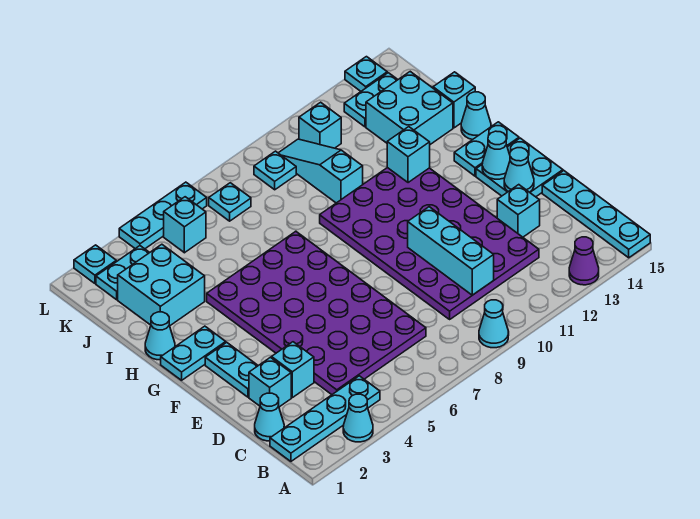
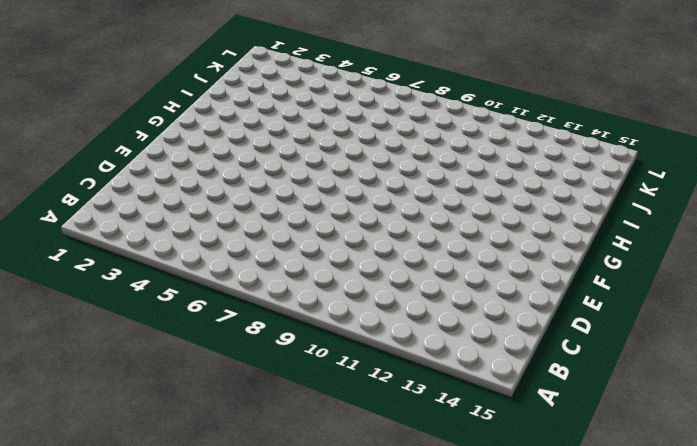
none -> cyan cone A3 level 1
none -> cyan cone A9 level 1
none -> purple cone A13 level 1
none -> cyan plate A15:D15 level 1

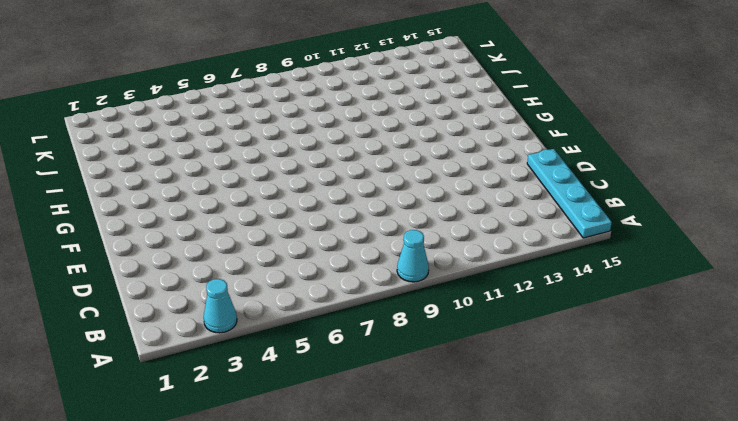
none -> purple cone A13 level 1
none -> cyan plate B1:B4 level 1
none -> cyan cone C1 level 1
none -> purple plate C4:H7 level 1

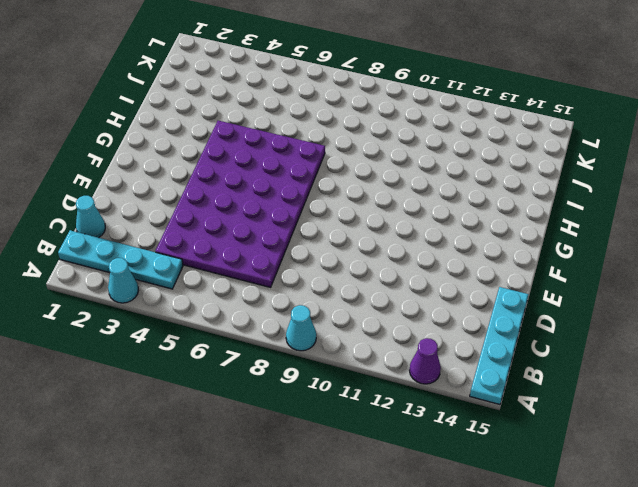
none -> purple plate C9:H12 level 1
none -> cyan brick D2 level 1
none -> cyan brick D3 level 1
none -> cyan brick D13 level 1

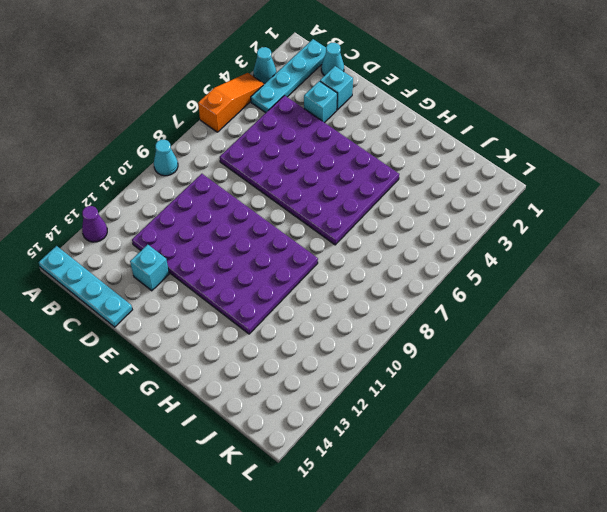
orange slope A4:A6 level 1 top 6 -> none
none -> cyan plate E2:F2 level 1
none -> cyan plate E14:F15 level 1
none -> cyan plate G1:G2 level 1
none -> cyan plate G14:G15 level 1

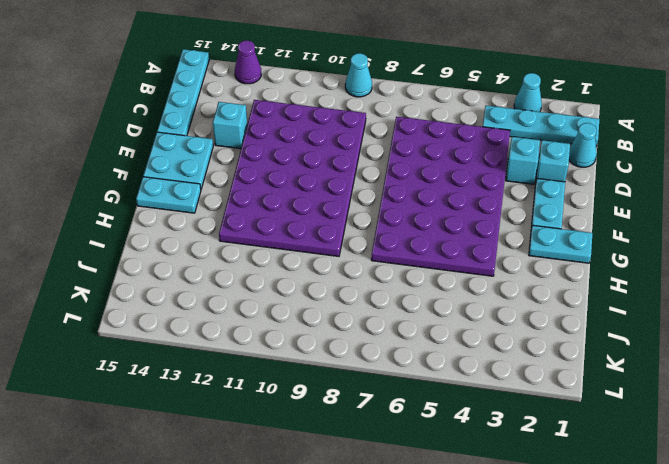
none -> cyan cone H1 level 1
none -> cyan cone H15 level 1
none -> cyan brick I2:J3 level 1
none -> cyan slope I10:K10 level 1 top I

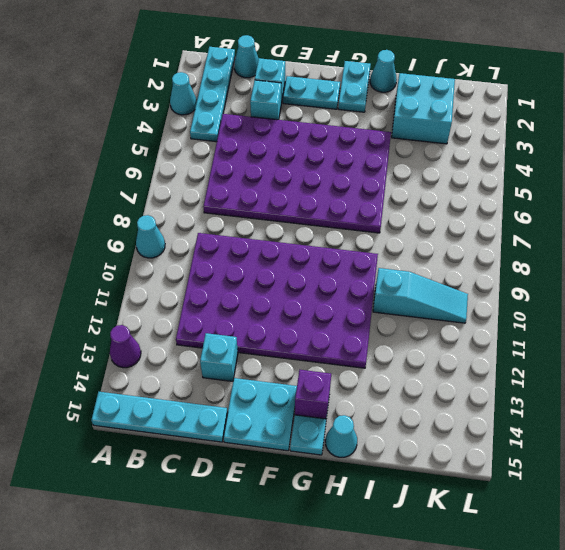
purple brick G14 level 2 -> none
none -> cyan brick I13:J14 level 1
none -> cyan brick I15 level 1
none -> cyan plate K2:K3 level 1
none -> cyan brick K5 level 1

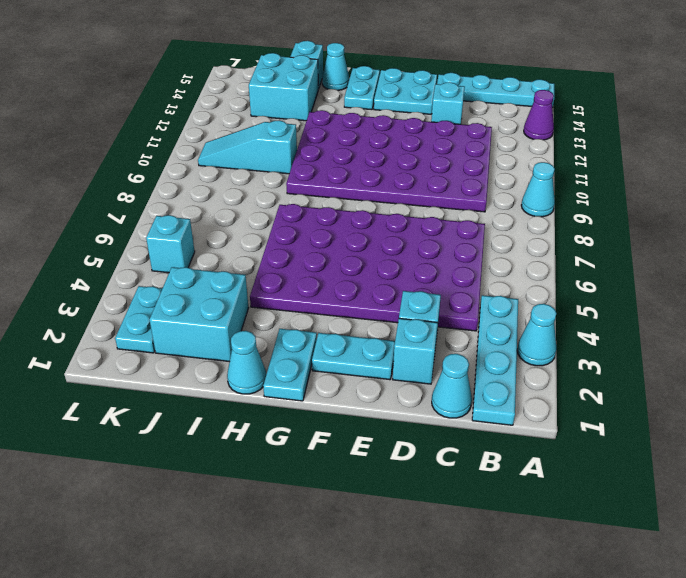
none -> cyan plate K7 level 1
none -> cyan plate K9 level 1
none -> cyan brick K11 level 1
none -> cyan plate K13:K14 level 1

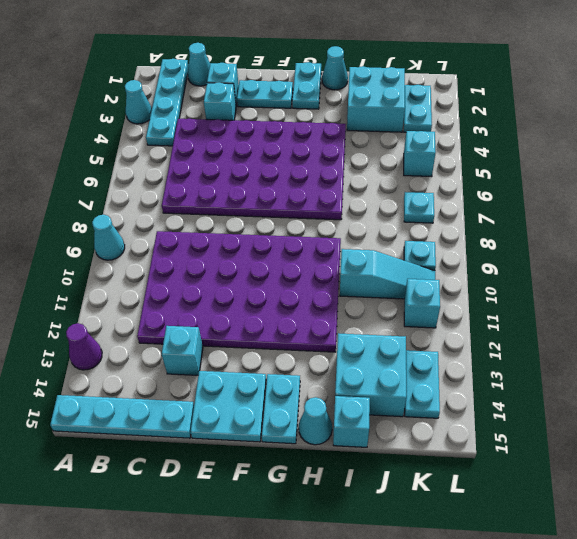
none -> cyan plate L2 level 1
none -> cyan plate L4:L6 level 1
none -> cyan plate L14 level 1
none -> cyan brick C10:E10 level 2

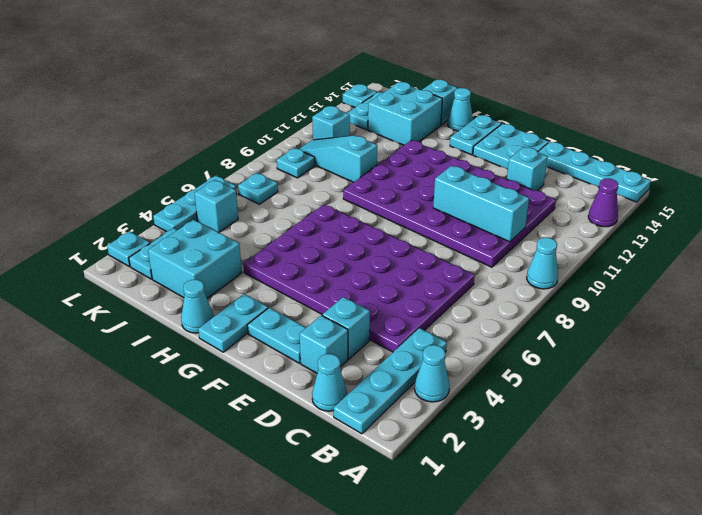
none -> cyan cone E14 level 2
none -> cyan cone F14 level 2
none -> cyan brick H12 level 2

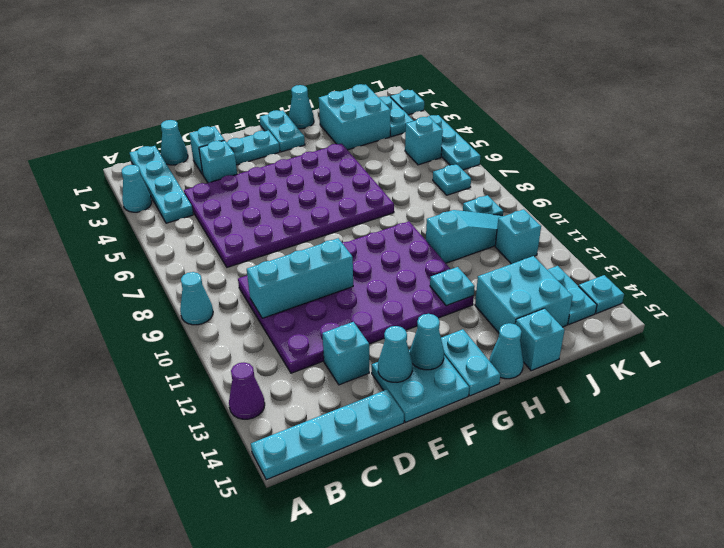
cyan plate H12 level 2 -> cyan brick H12 level 2

